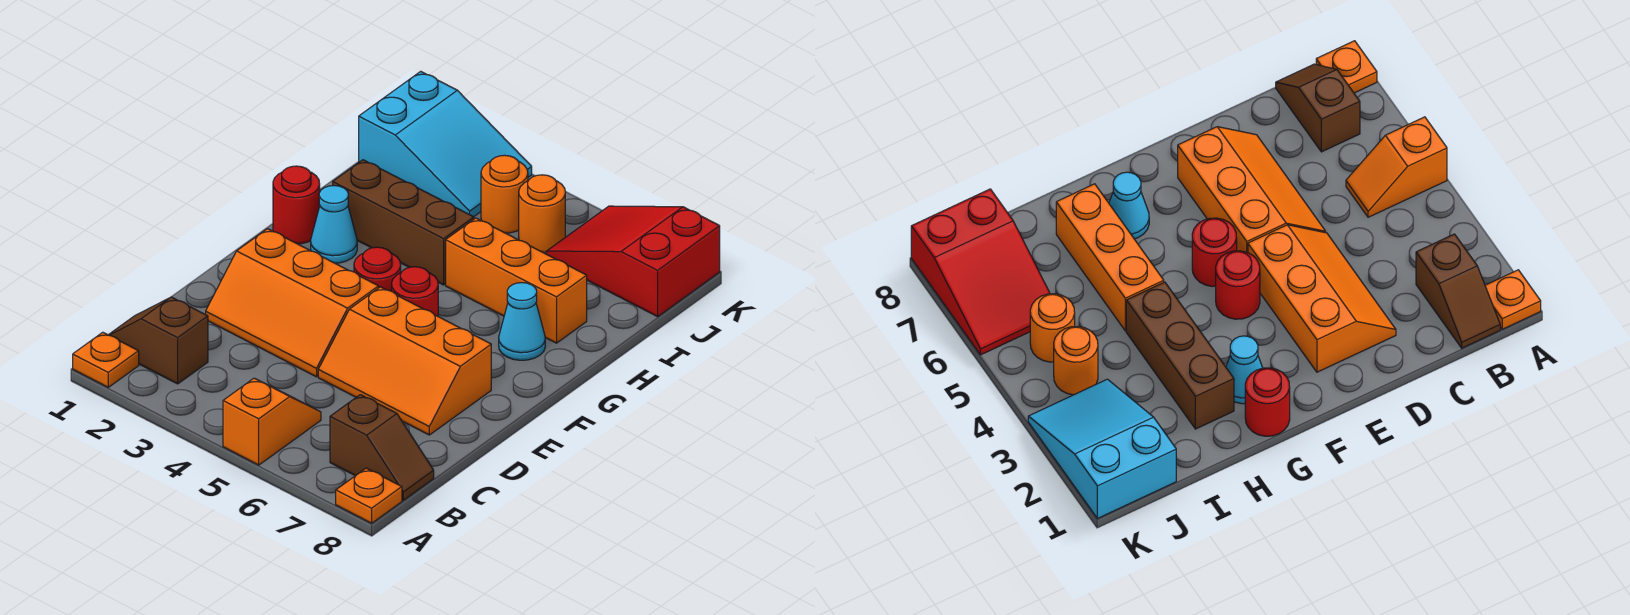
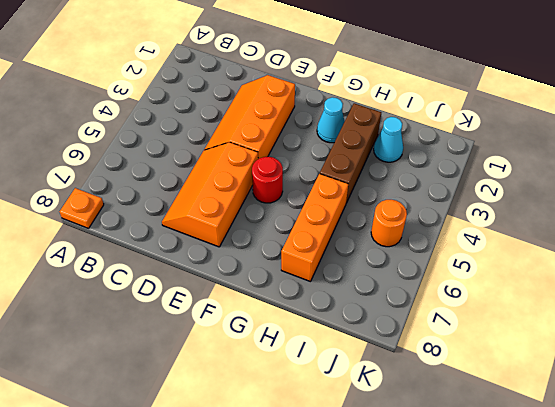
cyan cone I2 level 1 -> cyan cone G7 level 1
none -> orange plate A1 level 1
none -> orange slope A5:B5 level 1 top A
none -> brown slope B1:B2 level 1 top 2

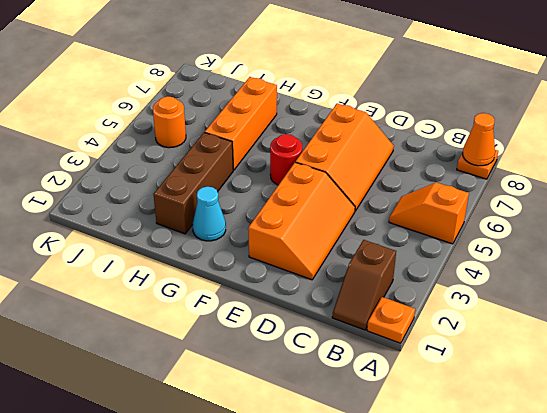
orange cone A8 level 2 -> none
none -> brown slope B7:B8 level 1 top 7
none -> red round brick F4 level 1
none -> red round brick G1 level 1

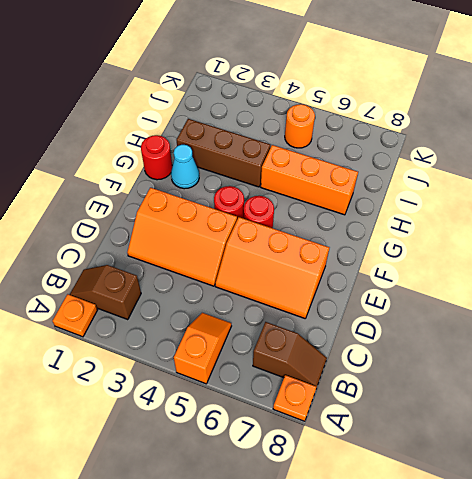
none -> cyan cone G7 level 1
none -> cyan slope J1:K3 level 1 top 1
none -> orange round brick J4 level 1

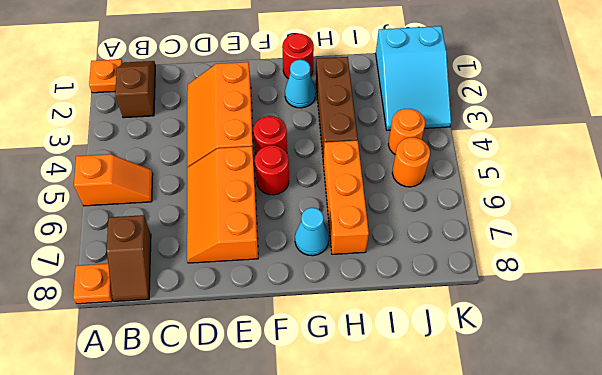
none -> red slope J6:K8 level 1 top 8

